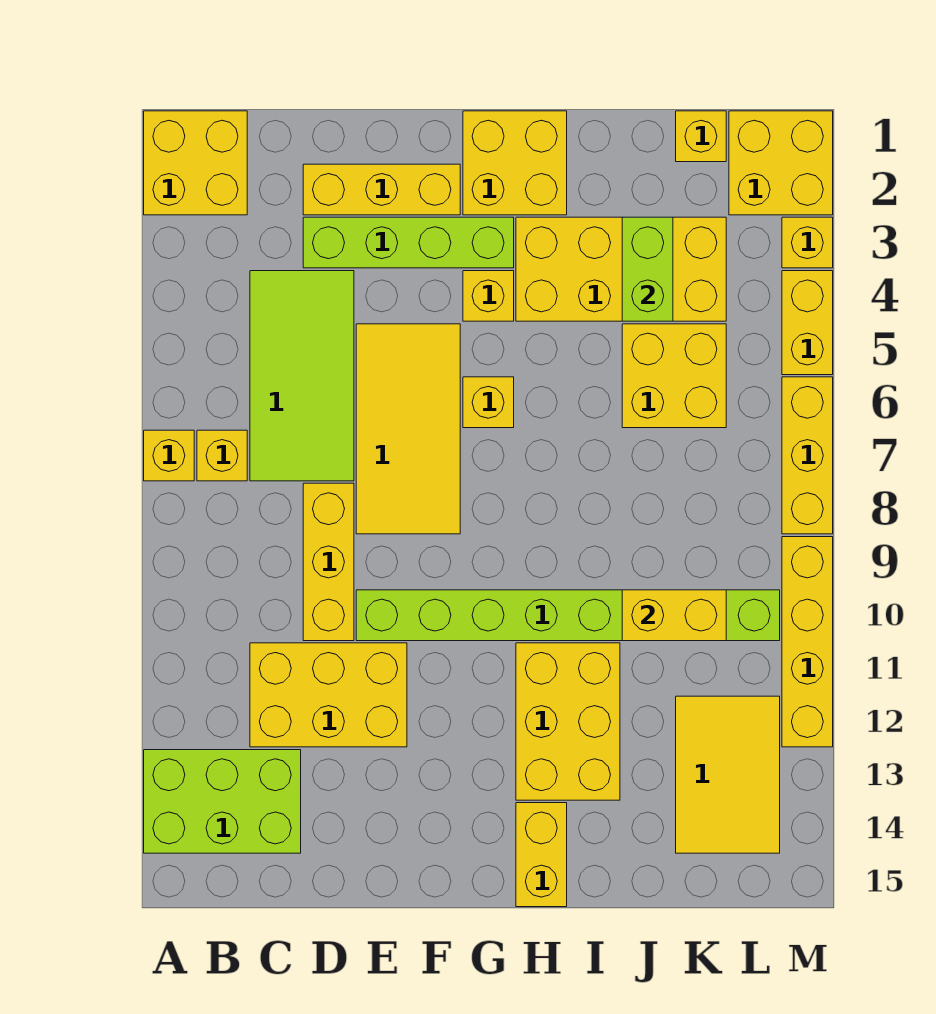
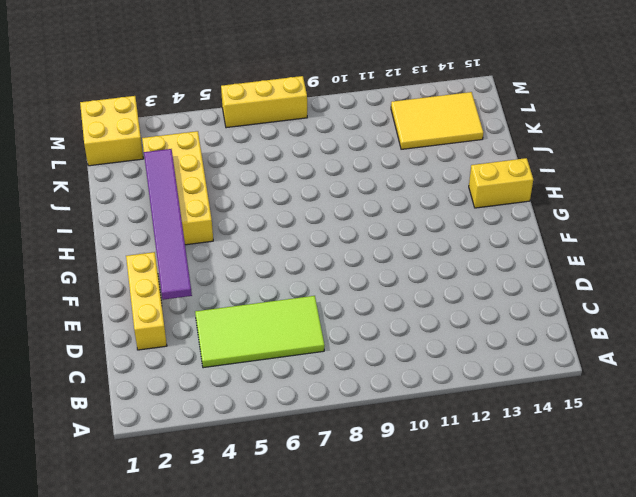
purple tile E3:J3 level 2 -> lime brick J3:J4 level 2
none -> yellow brick A1:B2 level 1
none -> yellow brick A7 level 1
none -> lime brick A13:C14 level 1

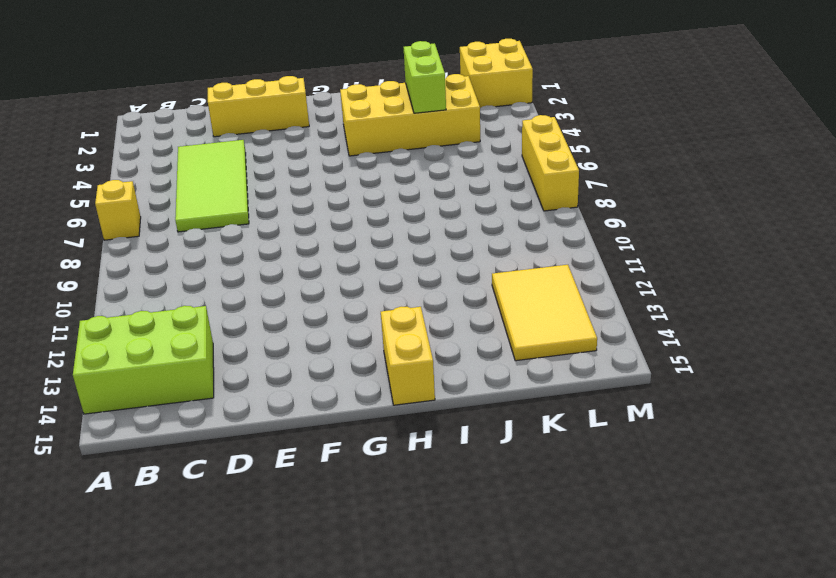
none -> yellow brick A1:B2 level 1
none -> yellow brick B7 level 1
none -> yellow brick C11:E12 level 1

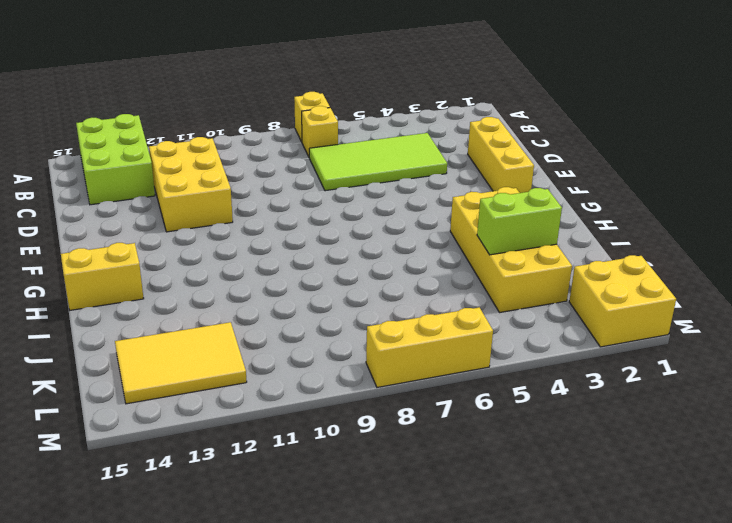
none -> yellow brick A1:B2 level 1
none -> lime brick D3:G3 level 1
none -> yellow brick D8:D10 level 1

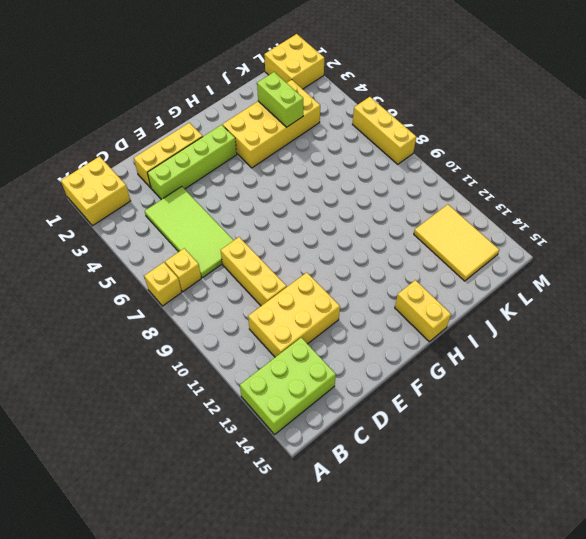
none -> yellow tile E5:F8 level 1
none -> lime brick E10:L10 level 1
none -> yellow brick G1:H2 level 1

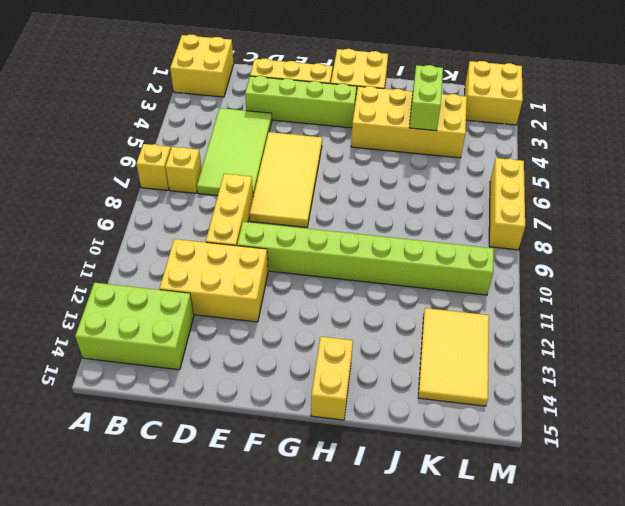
none -> yellow brick G4 level 1
none -> yellow brick G6 level 1
none -> yellow brick H11:I13 level 1

